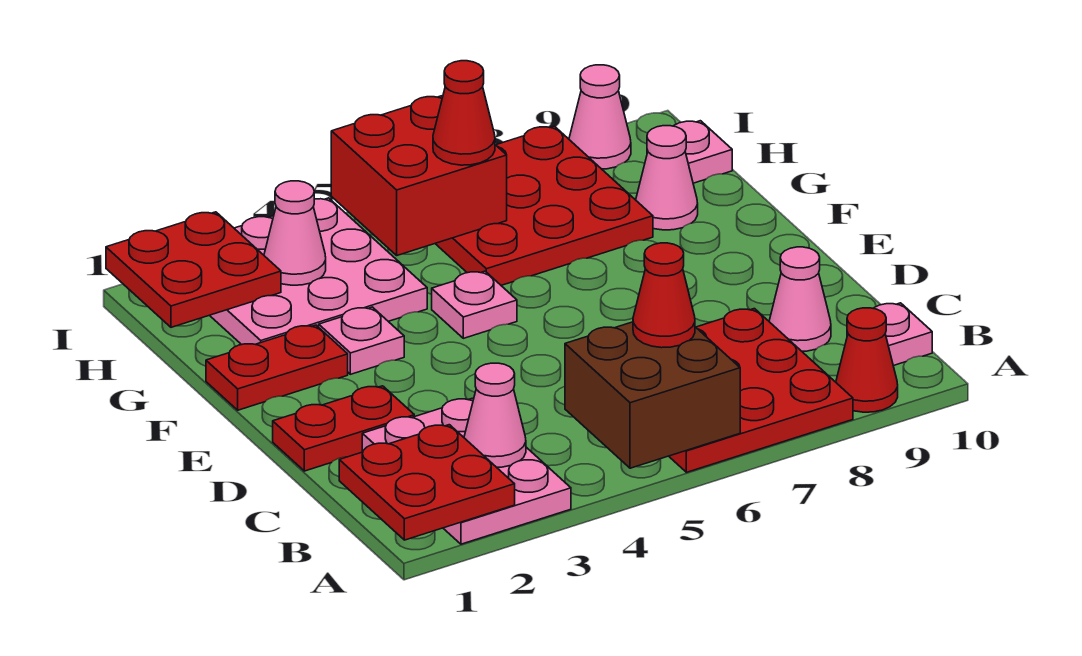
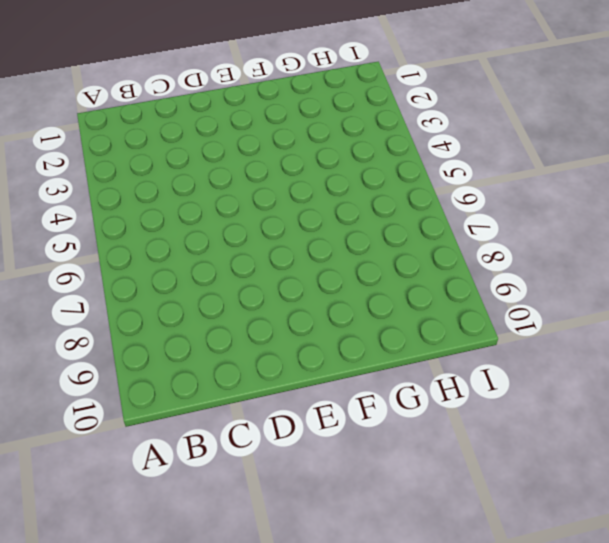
none -> pink plate A2:C3 level 1
none -> red plate A6:C8 level 1
none -> red cone A9 level 1

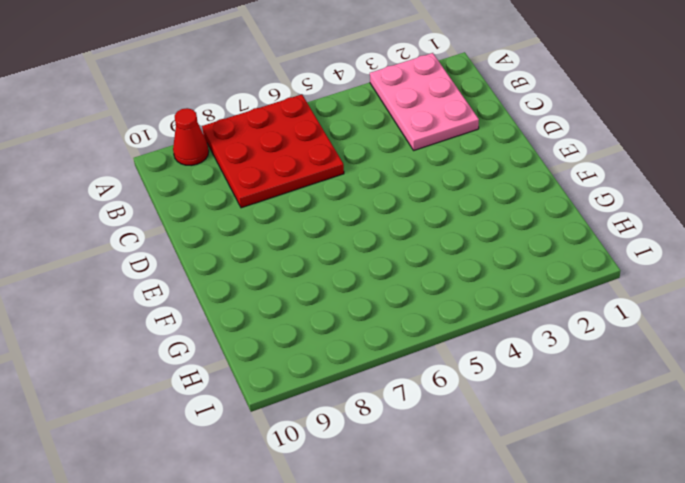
none -> pink plate B10 level 1
none -> pink cone C9 level 1
none -> red plate D1:D2 level 1

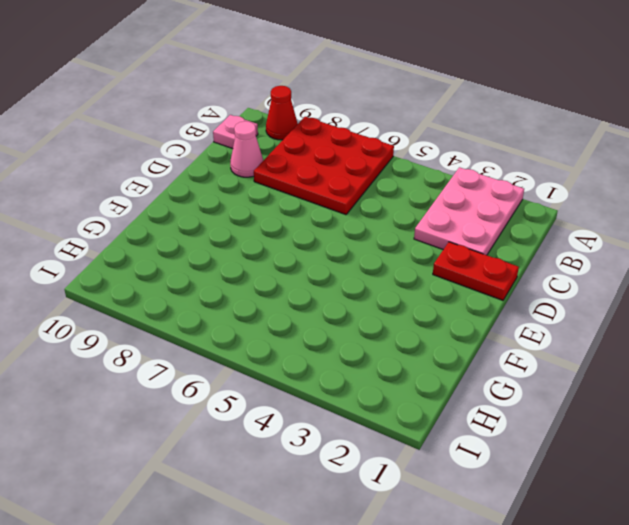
none -> red plate F1:F2 level 1
none -> pink plate F3 level 1
none -> pink plate F5 level 1

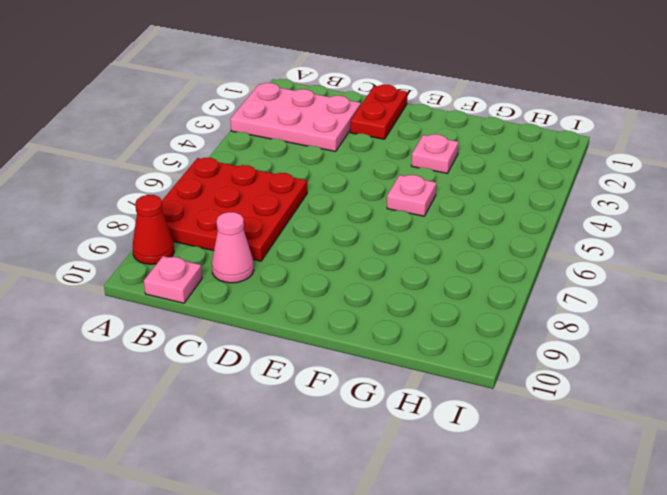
none -> red plate F1:F2 level 1
none -> pink plate G2:I4 level 1
none -> red plate G6:I8 level 1

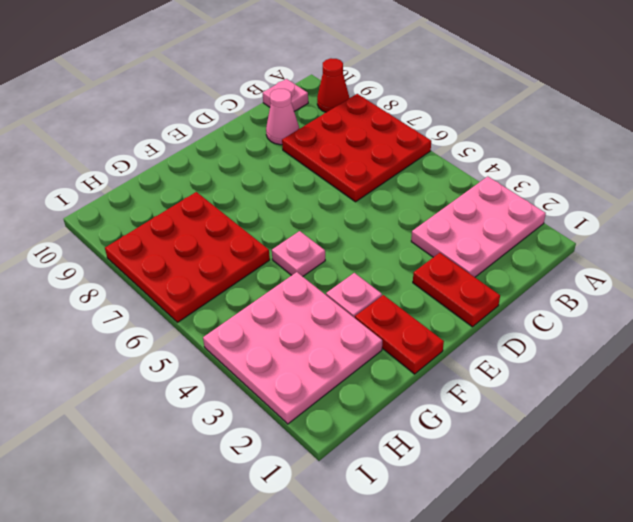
none -> pink cone G9 level 1
none -> pink plate H10 level 1
none -> pink cone I9 level 1

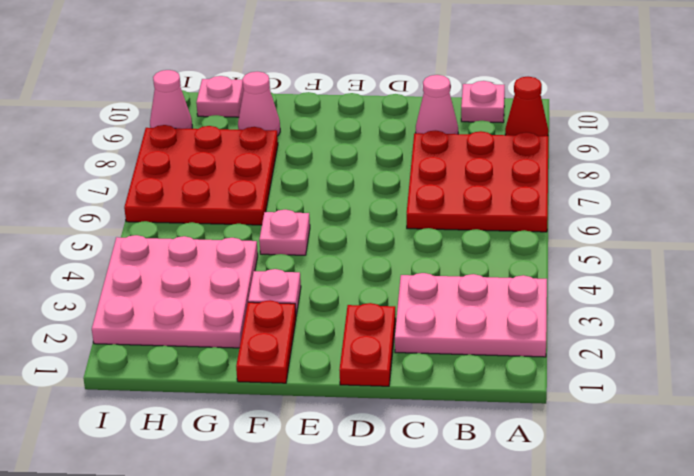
none -> red plate A1:B2 level 2
none -> brown brick A5:B6 level 2
none -> pink cone B3 level 2

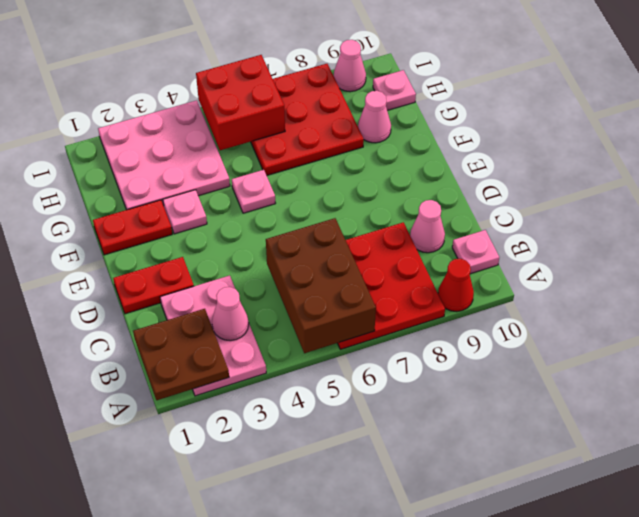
brown plate A1:B2 level 2 -> red plate A1:B2 level 2
brown brick A5:C6 level 2 -> brown brick A5:B6 level 2
none -> red plate H1:I2 level 2
none -> pink cone H3 level 2
none -> red cone B6 level 3

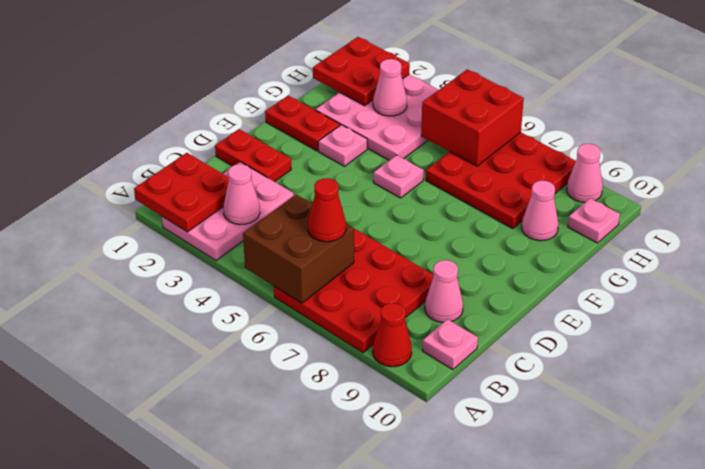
none -> red cone H6 level 3

